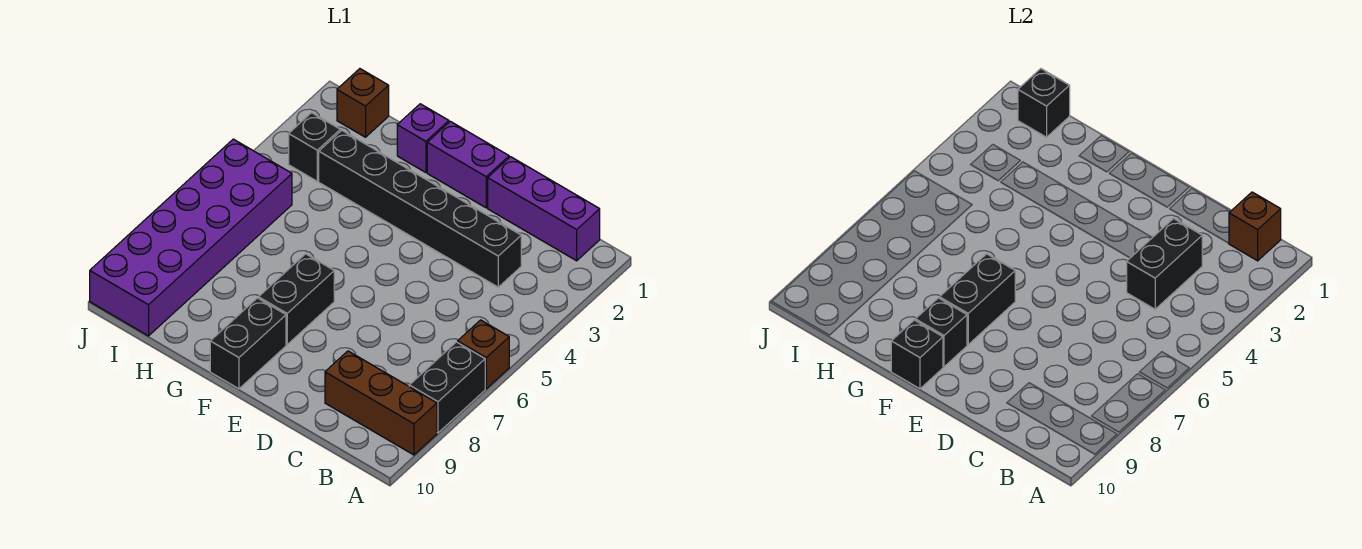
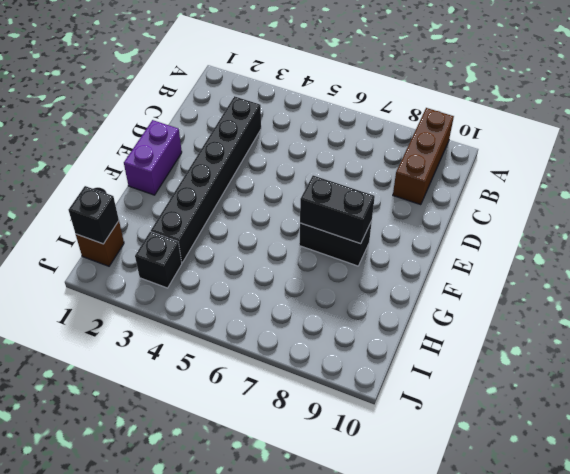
none -> brown brick A6 level 1
none -> black brick A7:A8 level 1
none -> purple brick B1:D1 level 1

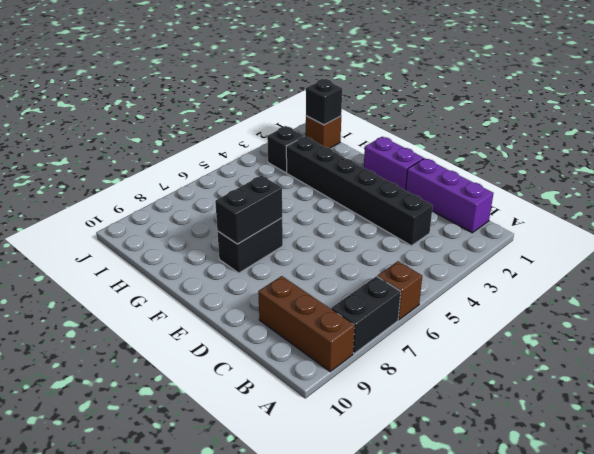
none -> black brick F9:F10 level 1
none -> purple brick G1 level 1
none -> purple brick I5:J10 level 1

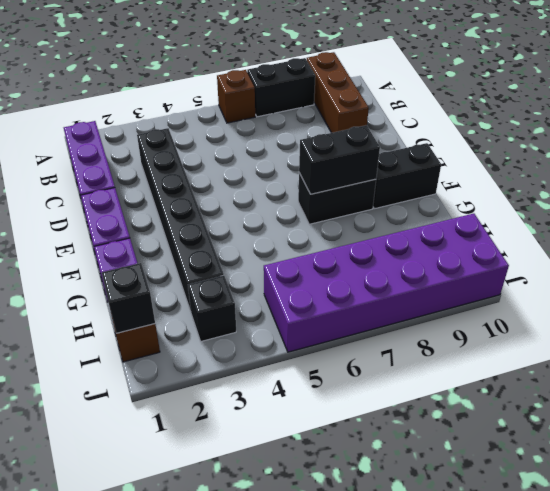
none -> brown brick B1 level 2
none -> black brick C3:C4 level 2
none -> black brick F9 level 2

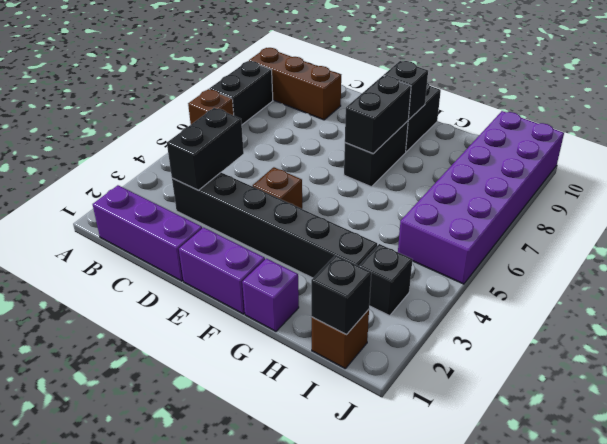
brown brick E4 level 1 -> brown brick B1 level 2
none -> black brick F10 level 2

